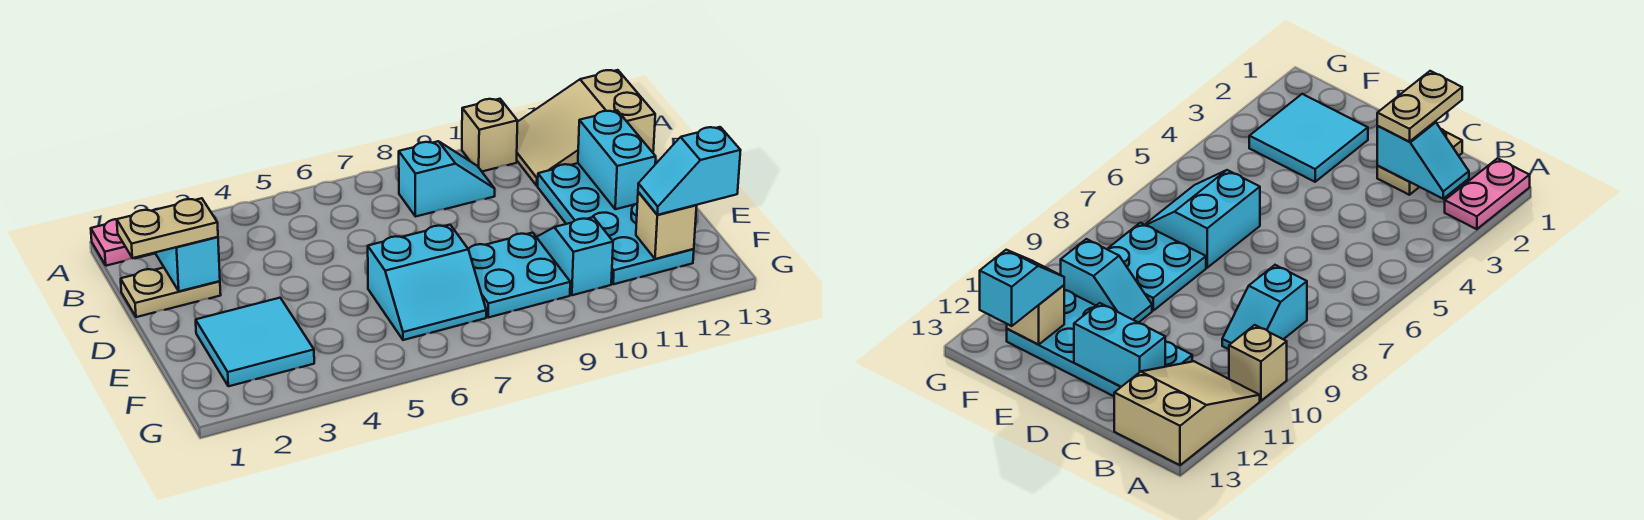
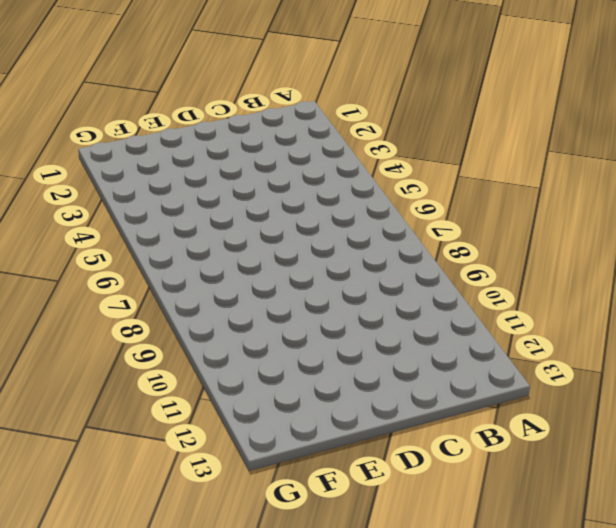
none -> pink plate A1:A2 level 1
none -> tan brick A10 level 1
none -> tan slope A11:B13 level 1 top 13

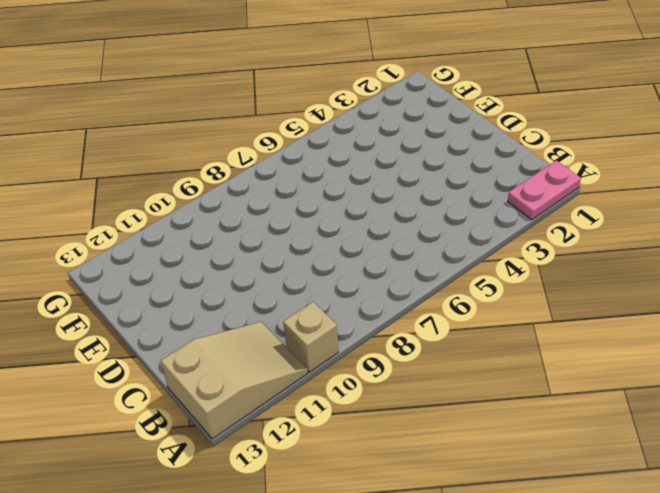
none -> cyan slope B8:B9 level 1 top 8
none -> tan plate C1:C2 level 1
none -> cyan plate C11:F12 level 1

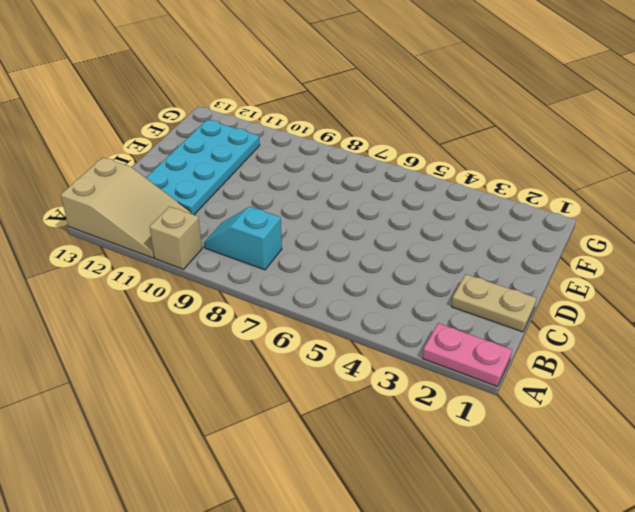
none -> cyan tile E2:F3 level 1
none -> cyan slope E6:F7 level 1 top E
none -> cyan plate E8:F9 level 1

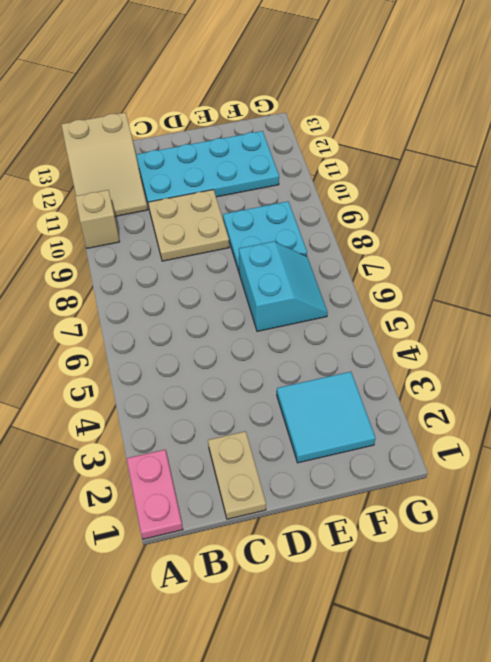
tan plate C9:D10 level 1 -> none
none -> cyan slope B8:B9 level 1 top 8
none -> cyan slope E10:F10 level 1 top F
none -> cyan slope B2:C2 level 2 top C

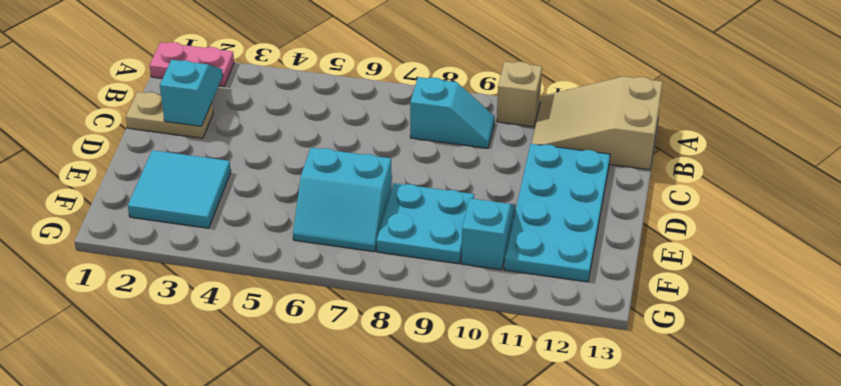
none -> cyan brick C12:D12 level 2
none -> tan brick F12 level 2
none -> tan plate C1:C2 level 3

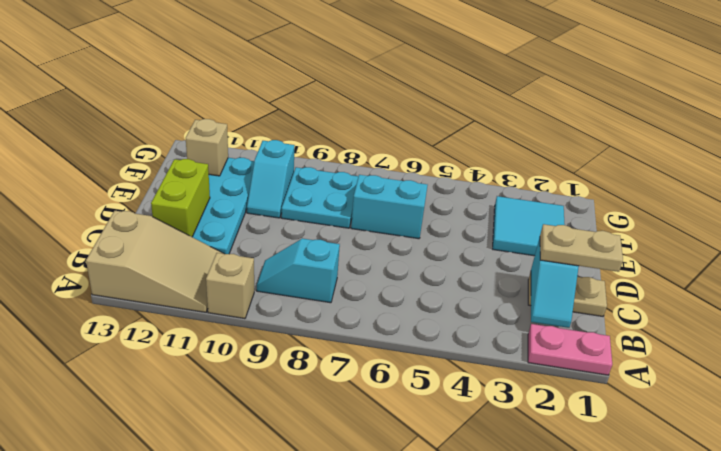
lime brick C12:D12 level 2 -> cyan brick C12:D12 level 2
none -> cyan slope F12:F13 level 3 top 13

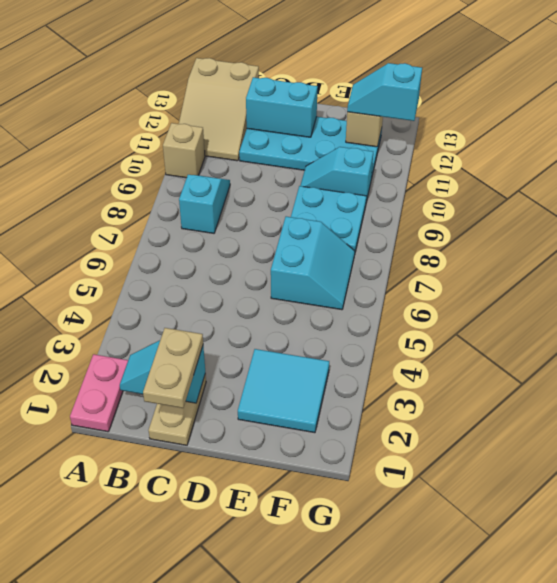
cyan slope F12:G12 level 3 top G -> cyan slope F12:F13 level 3 top 13

